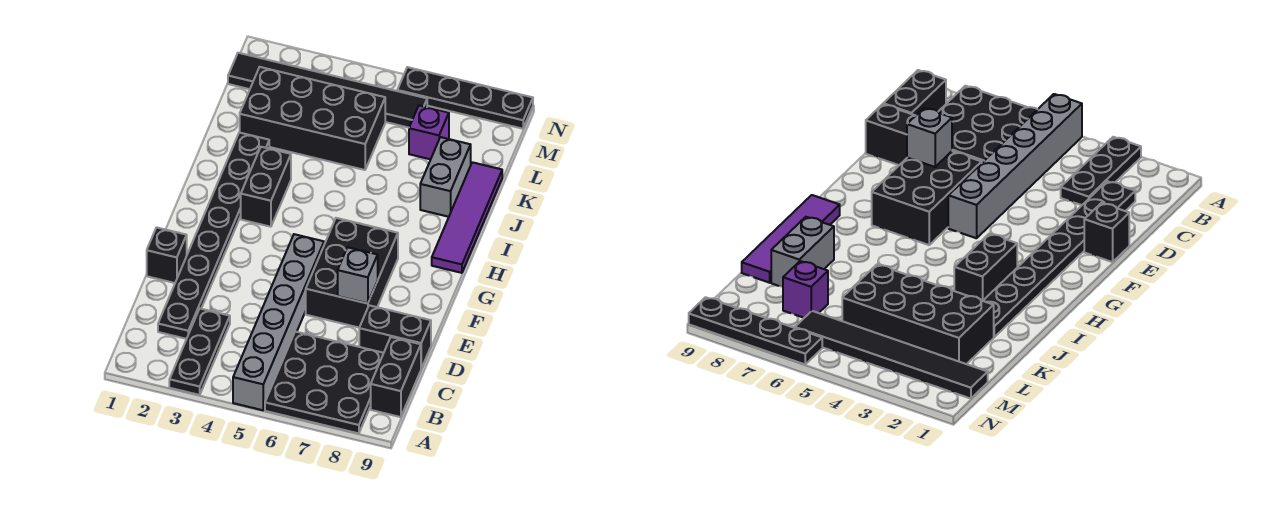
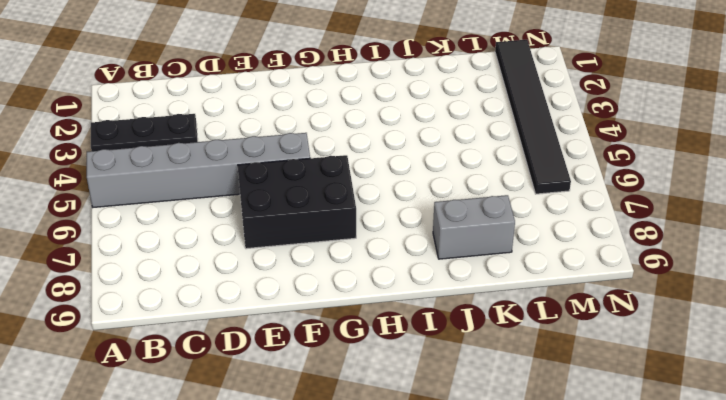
none -> black plate A6:C8 level 1
none -> black brick B9:C9 level 1
none -> black plate C2:J2 level 1

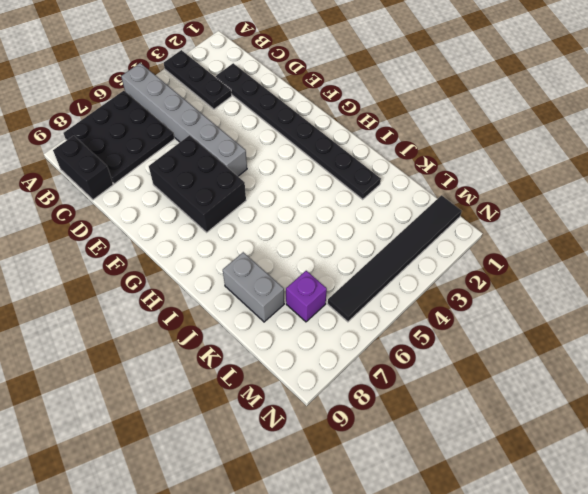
none -> black brick D8:D9 level 1
none -> black brick E1 level 1
none -> black brick H3:I3 level 1

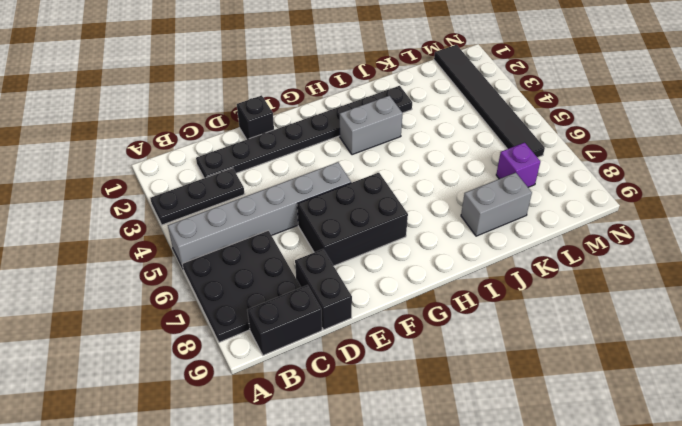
grey brick H3:I3 level 1 -> black brick H3:I3 level 1
none -> purple tile H9:K9 level 1
none -> black brick K2:L5 level 1
none -> black plate N6:N9 level 1

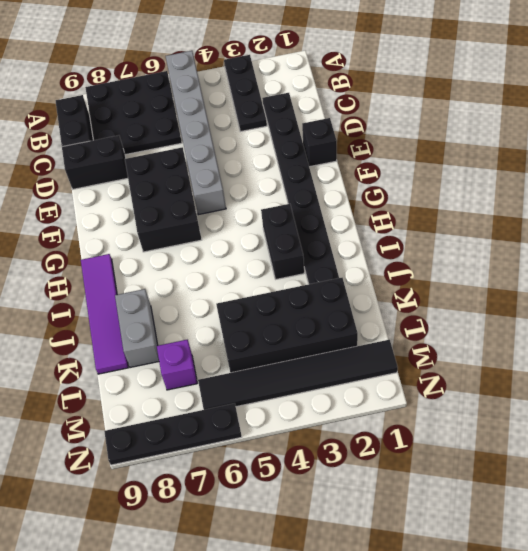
none -> grey brick E7 level 2

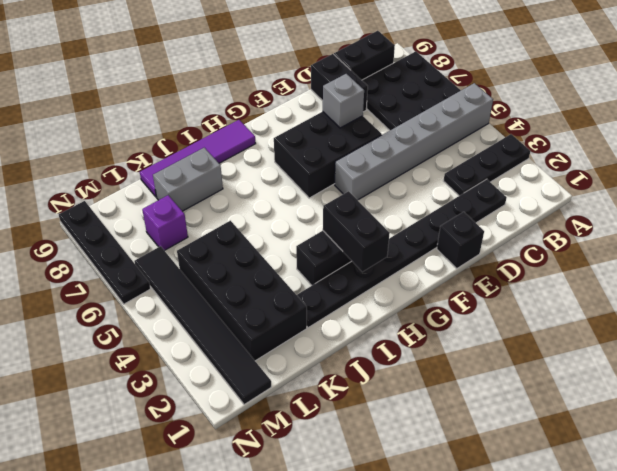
black brick H2:H3 level 2 -> none

